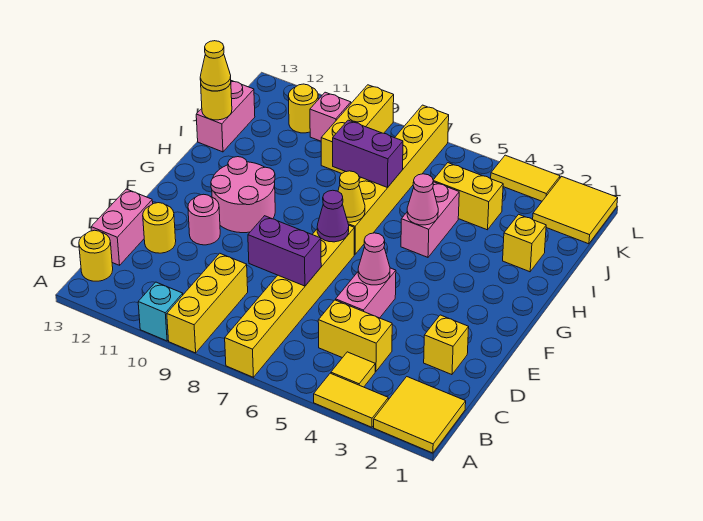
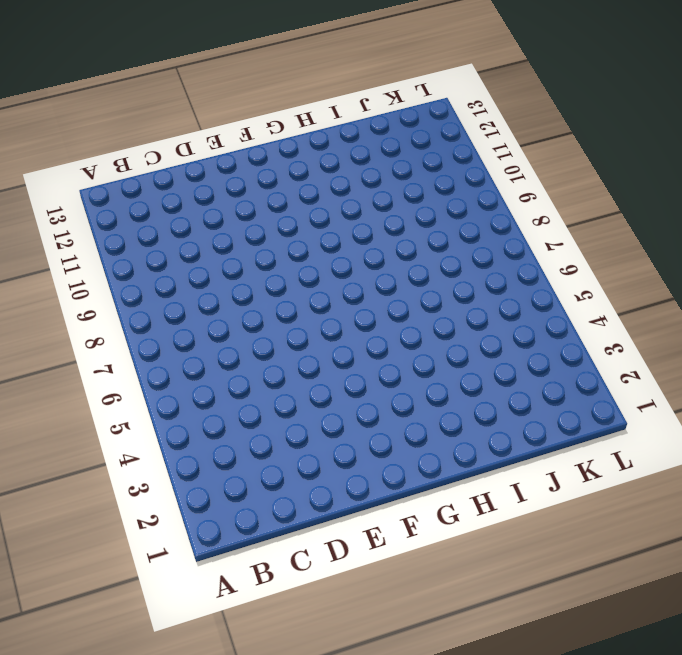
none -> yellow tile A1:B2 level 1
none -> yellow tile A3:A4 level 1
none -> yellow brick A7:F7 level 1
none -> yellow brick A9:C9 level 1

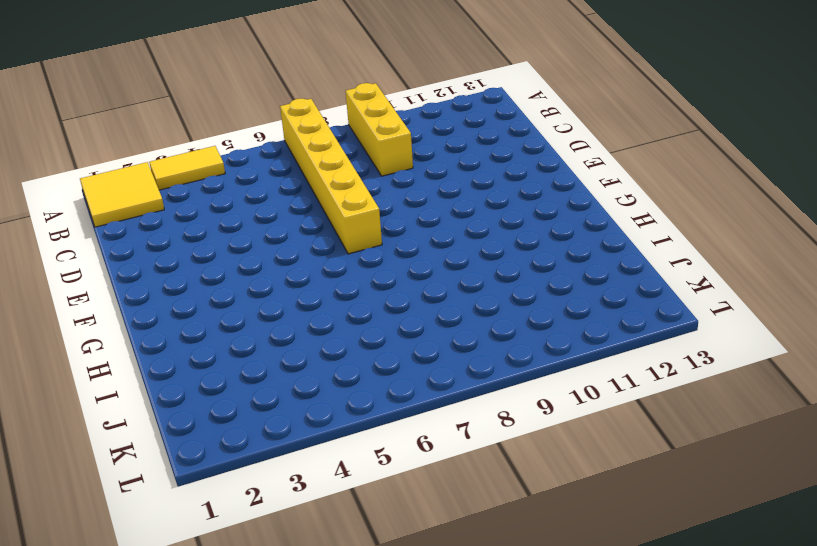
none -> cyan brick A10 level 1
none -> yellow tile B4 level 1
none -> yellow round brick B13 level 1
none -> yellow brick C4:C5 level 1

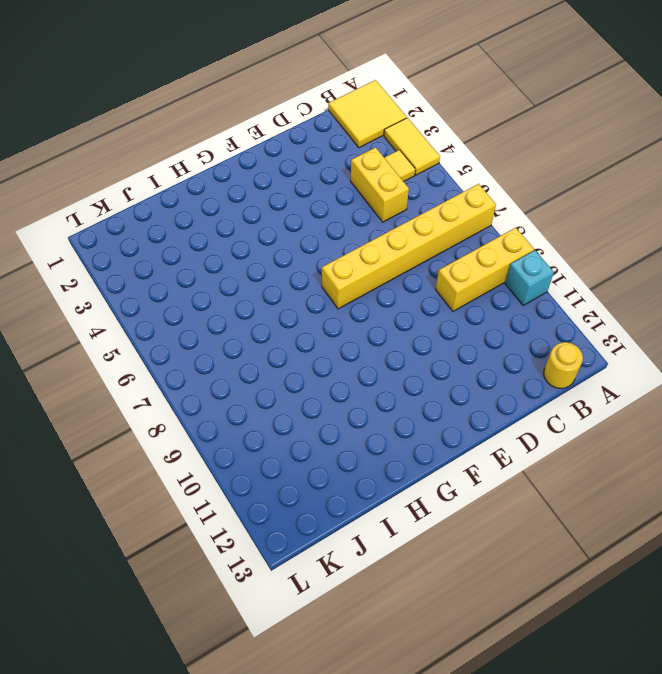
none -> pink brick C13:D13 level 1
none -> yellow brick D2 level 1
none -> pink brick D5:E5 level 1
none -> yellow round brick D12 level 1

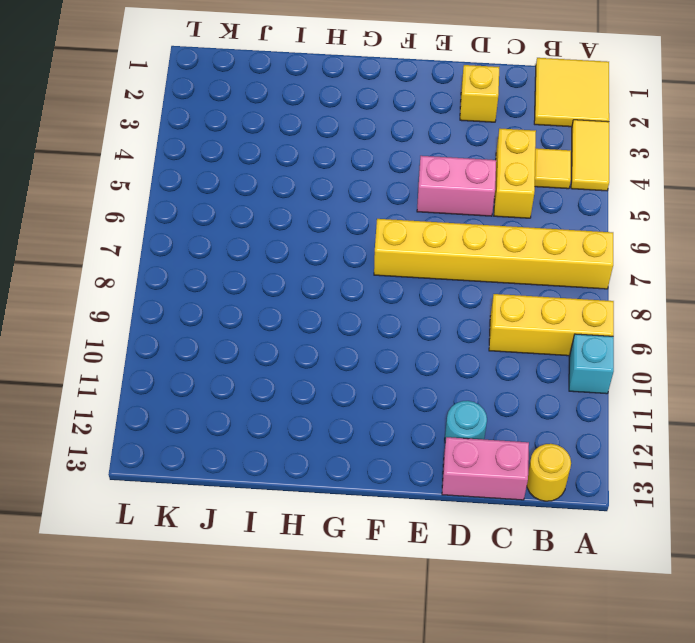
cyan round brick D12 level 1 -> yellow round brick D12 level 1
none -> pink round brick E11 level 1
none -> pink round brick F10:G11 level 1
none -> yellow brick G7:L7 level 1
none -> pink brick H5:I5 level 1

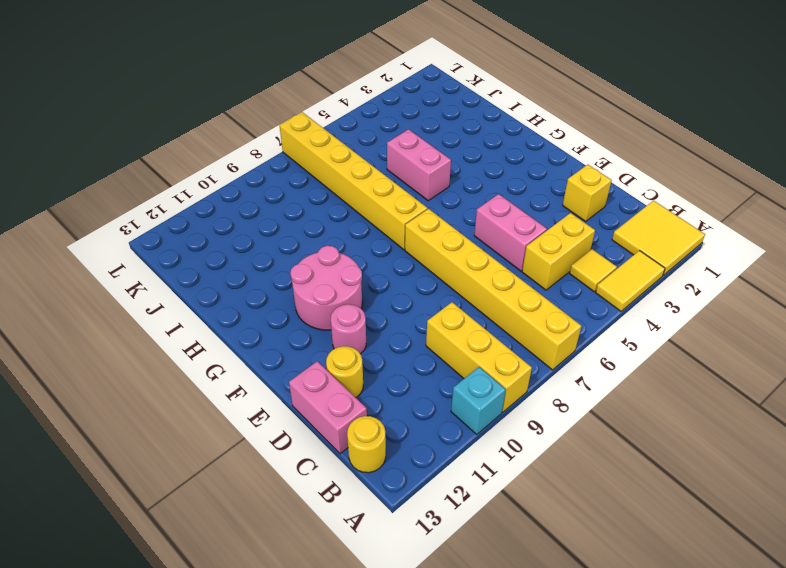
none -> yellow brick I2 level 1
none -> pink brick I13:J13 level 1
none -> yellow brick J4:J5 level 1
none -> yellow brick J9:L9 level 1

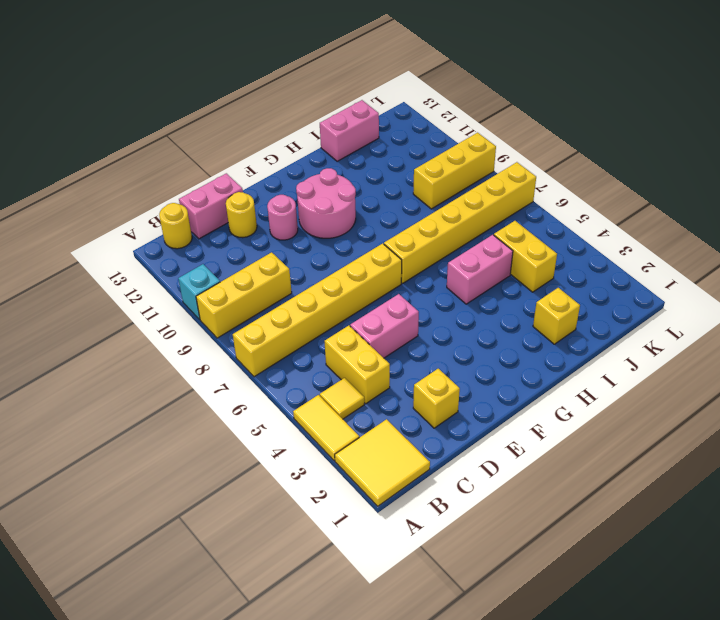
none -> yellow tile K1:L2 level 1
none -> pink brick K10 level 1
none -> yellow round brick K11 level 1
none -> yellow tile L3:L4 level 1

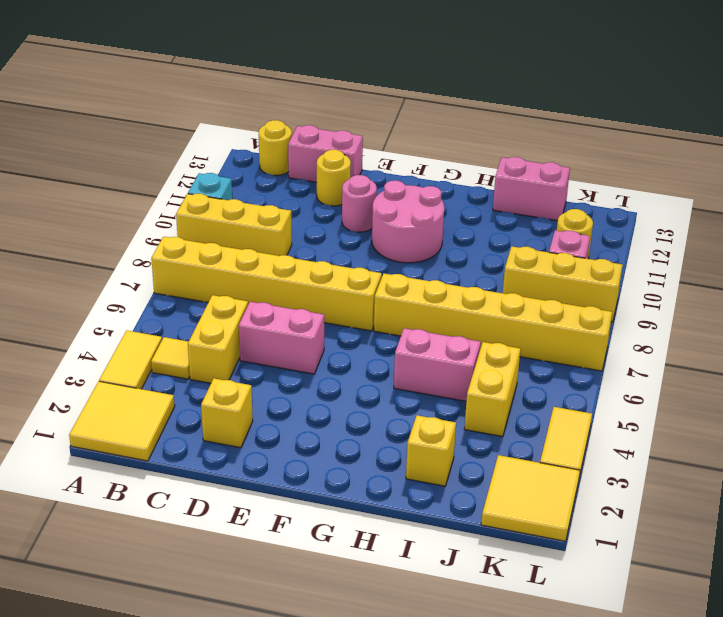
none -> purple brick D7:D8 level 2
none -> pink cone E5 level 2
none -> purple cone F7 level 2
none -> yellow cone G7 level 2

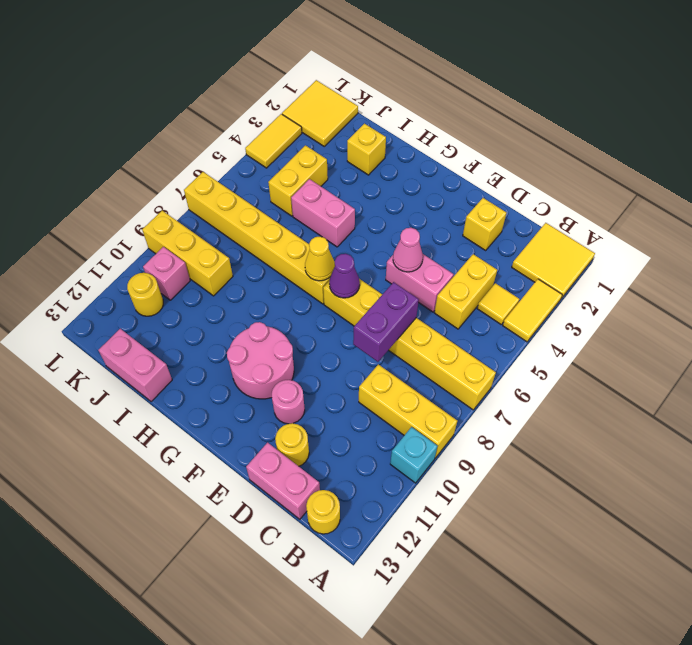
none -> pink cone H5 level 2
none -> purple brick I7:I8 level 2
none -> yellow round brick I13 level 2
none -> yellow cone I13 level 3

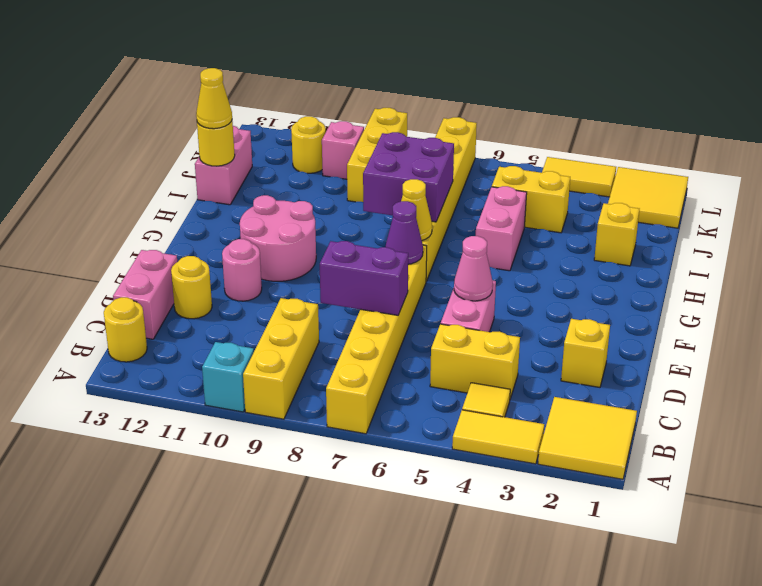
purple brick H7:I8 level 2 -> purple brick I7:I8 level 2
none -> pink cone H5 level 2

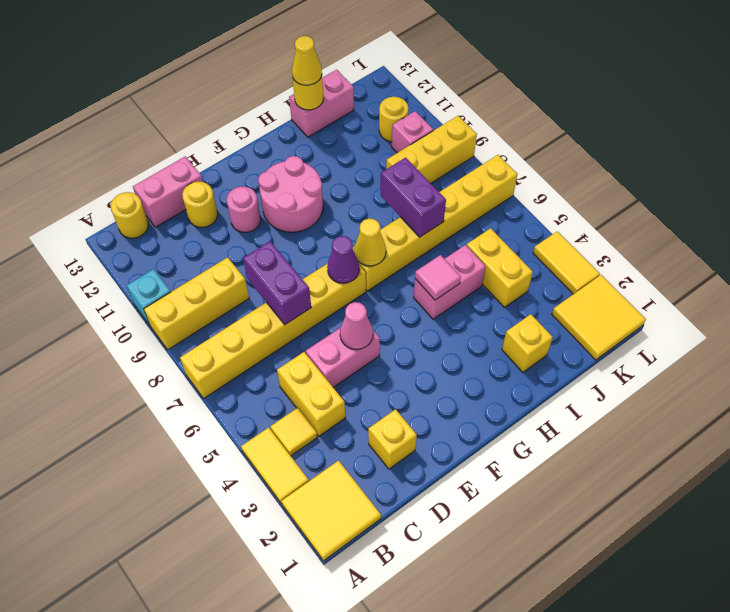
pink tile H5 level 2 -> pink cone H5 level 2

